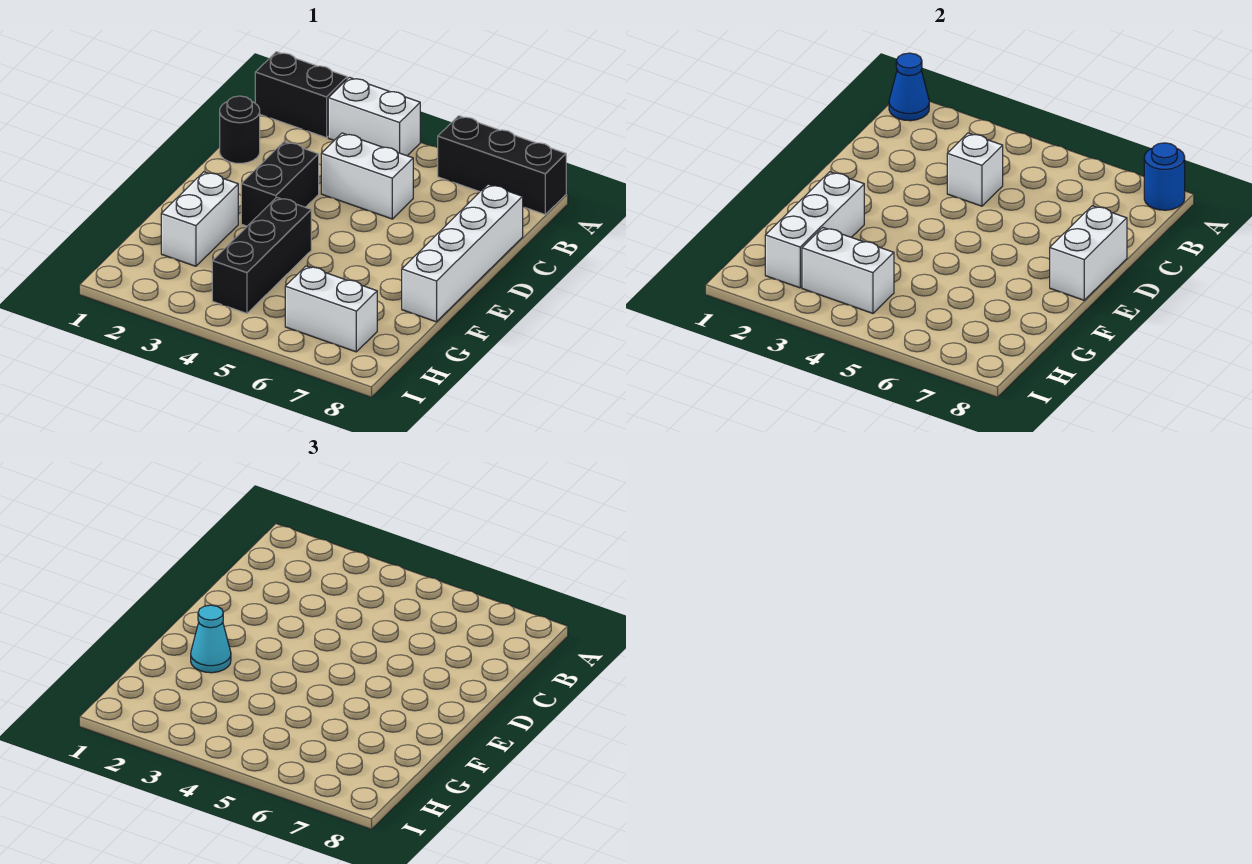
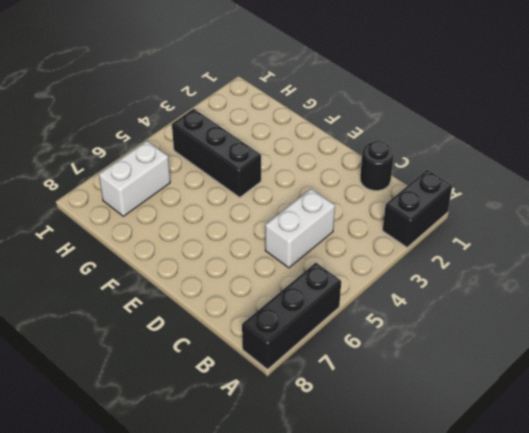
none -> white brick A3:A4 level 1
none -> white brick C8:F8 level 1
none -> black brick D3:E3 level 1

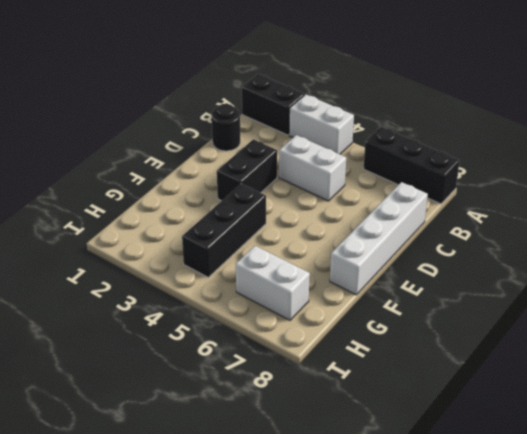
none -> white brick F2:G2 level 1
none -> blue cone A1 level 2
none -> blue round brick A8 level 2

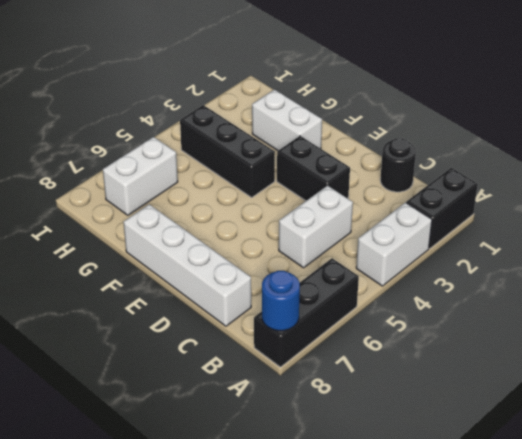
none -> blue cone A1 level 2
none -> white brick C4 level 2
none -> white brick D8:E8 level 2

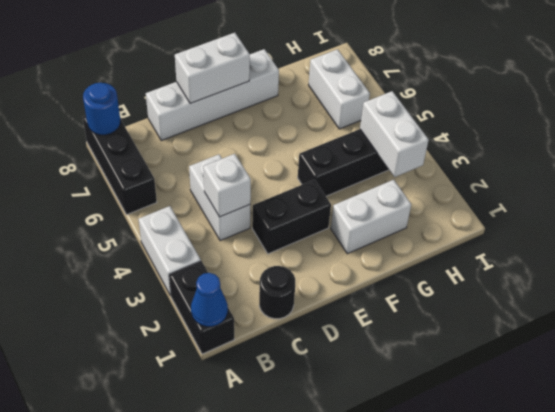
none -> white brick F2:H2 level 2
none -> cyan cone F2 level 3

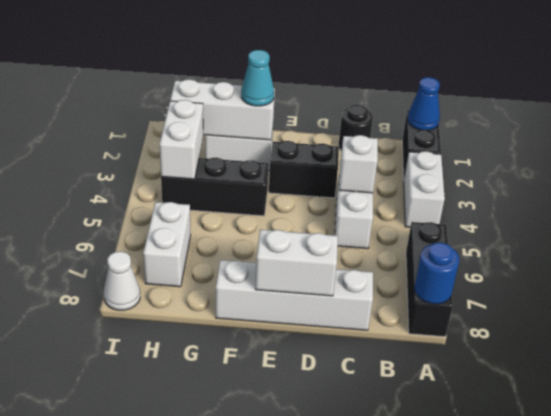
white cone I8 level 1 -> none

